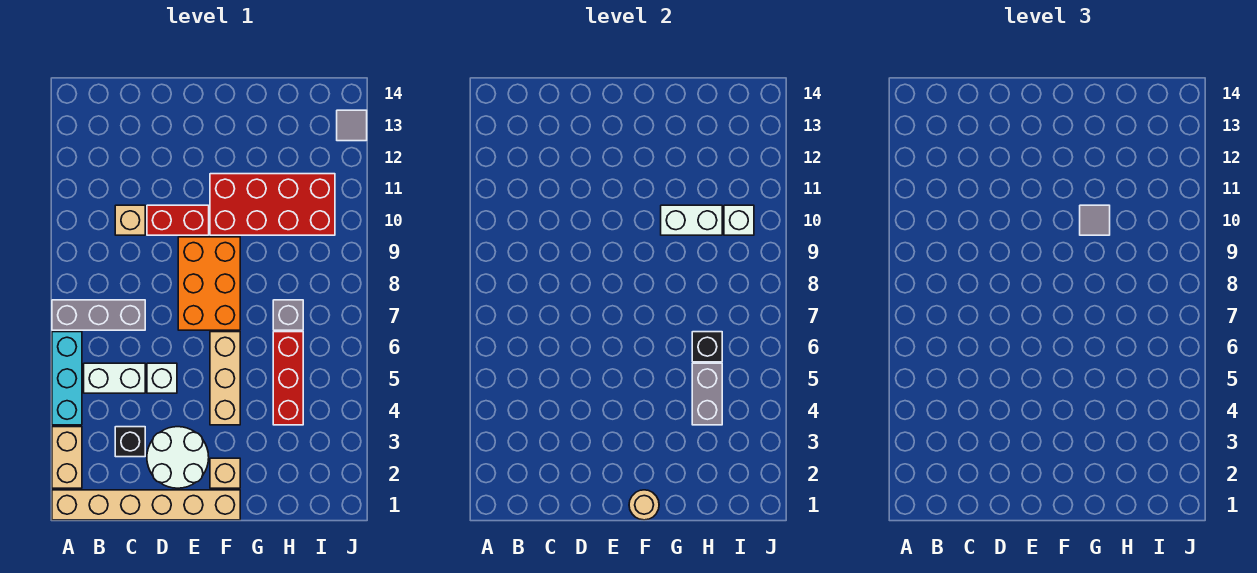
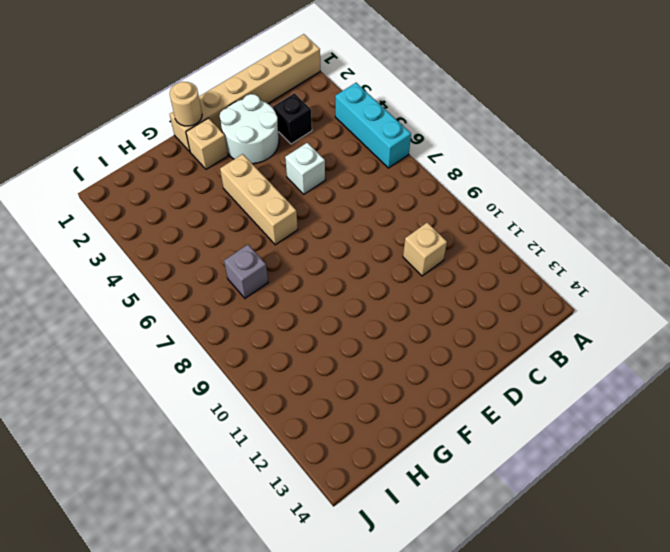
none -> tan brick A2:A3 level 1
none -> grey brick A7:C7 level 1
none -> white brick B5:C5 level 1

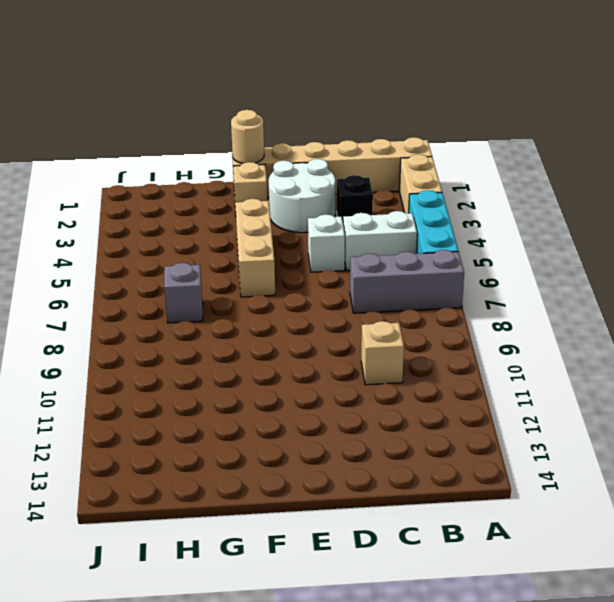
none -> red brick D10:E10 level 1
none -> orange brick E7:F9 level 1
none -> red brick F10:I11 level 1

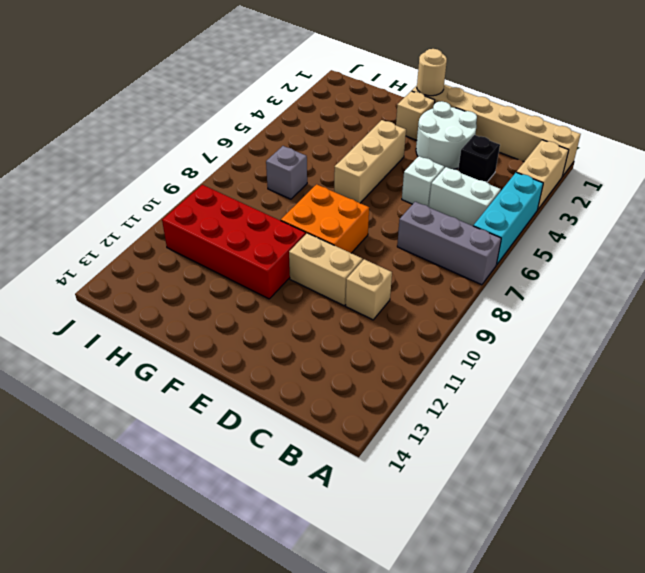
tan brick D10:E10 level 1 -> red brick D10:E10 level 1
orange brick E8:F9 level 1 -> orange brick E7:F9 level 1
none -> red brick H4:H6 level 1
none -> grey tile J13 level 1
none -> white brick G10:H10 level 2

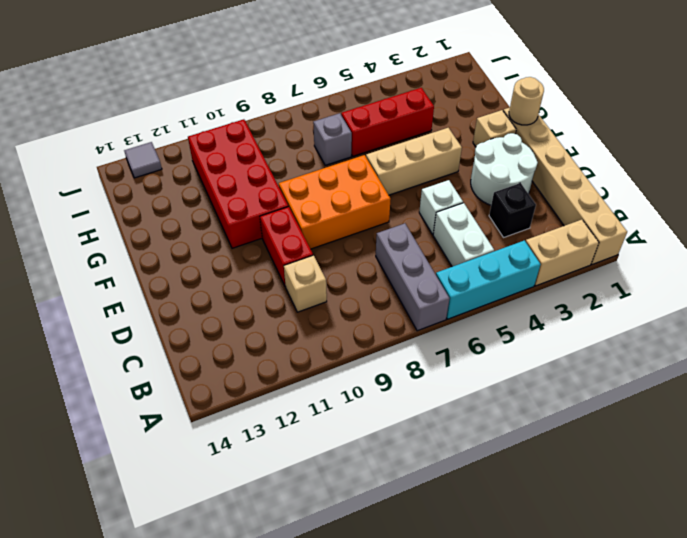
none -> white brick G10:H10 level 2
none -> grey brick H4:H5 level 2
none -> black brick H6 level 2

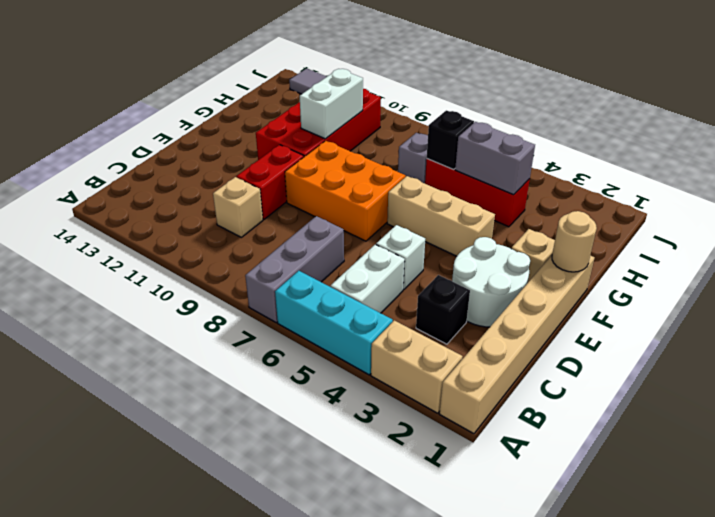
none -> white brick I10 level 2
none -> grey tile G10 level 3

